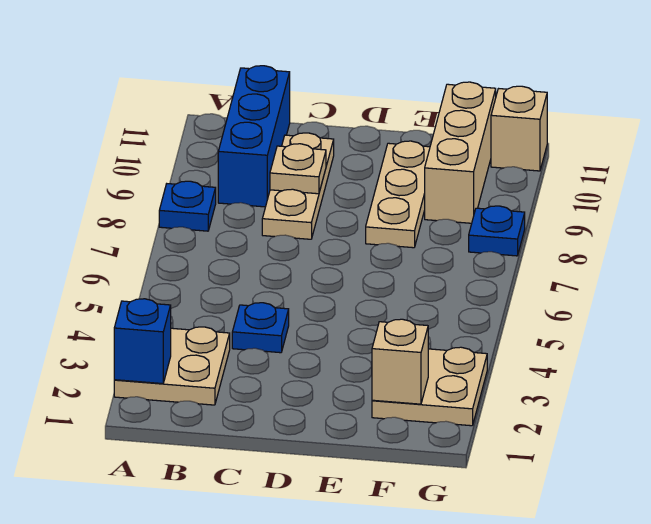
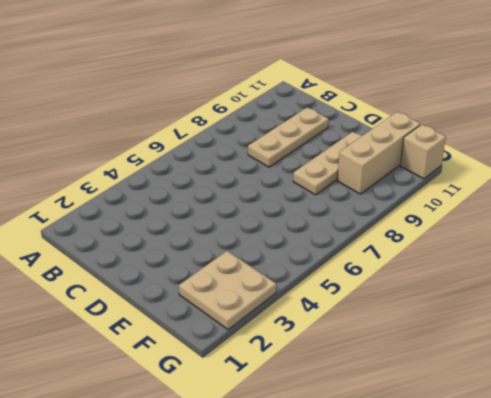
none -> tan plate A2:B3 level 1
none -> blue plate A8 level 1
none -> blue brick B9:B11 level 1

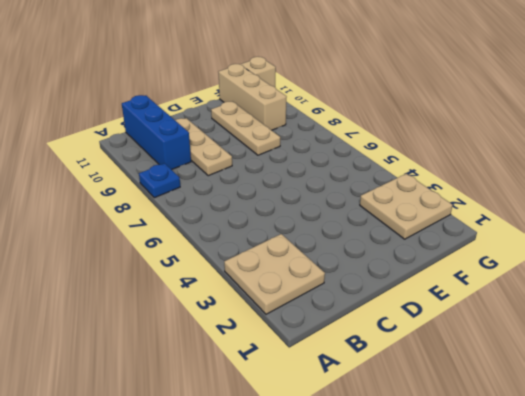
none -> blue plate C4 level 1
none -> blue plate G8 level 1
none -> blue brick A2 level 2

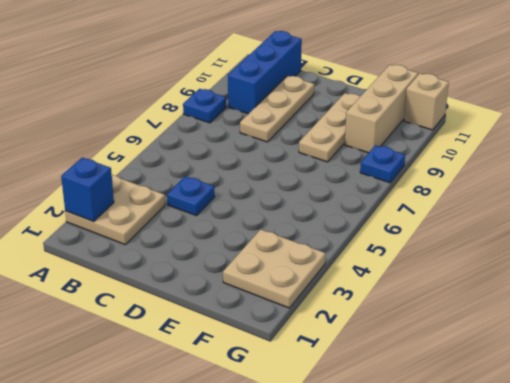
none -> tan plate C9 level 2
none -> tan brick F2 level 2

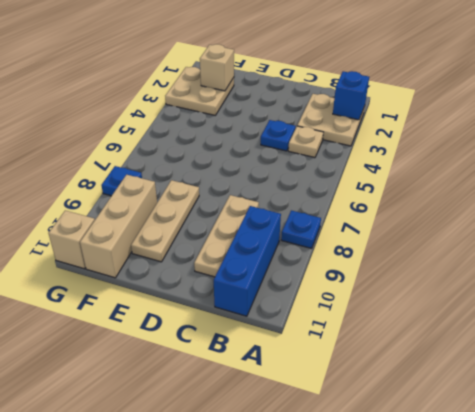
tan plate B4 level 1 -> tan plate C9 level 2

